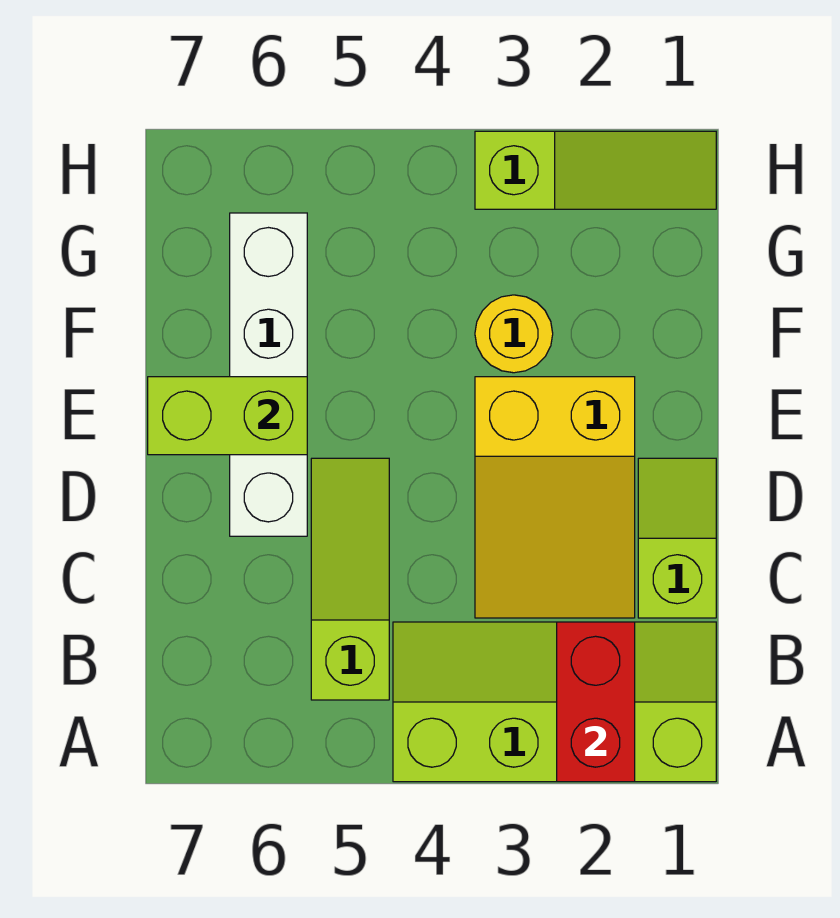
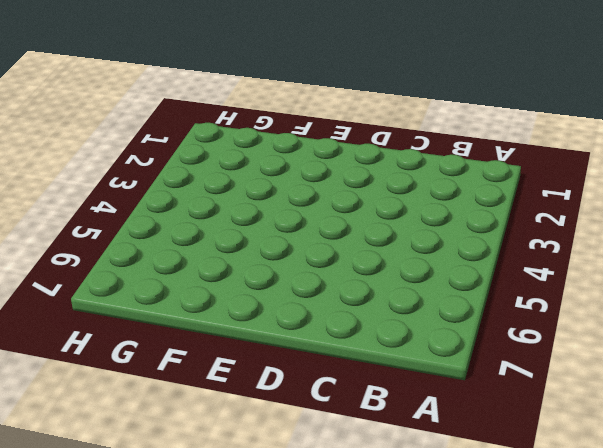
none -> lime slope A1:B4 level 1 top A
none -> lime slope B5:D5 level 1 top B

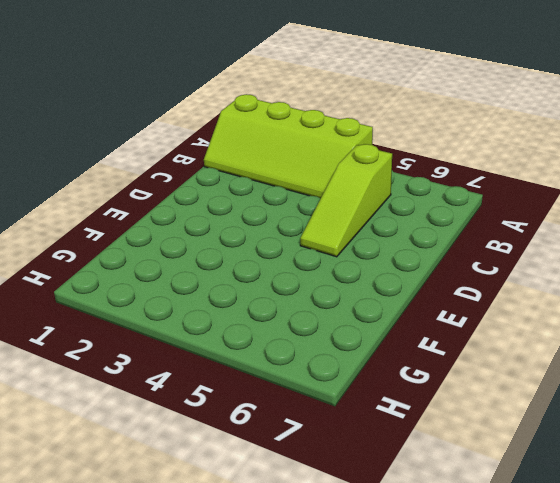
none -> lime slope C1:D1 level 1 top C
none -> yellow slope C2:E3 level 1 top E

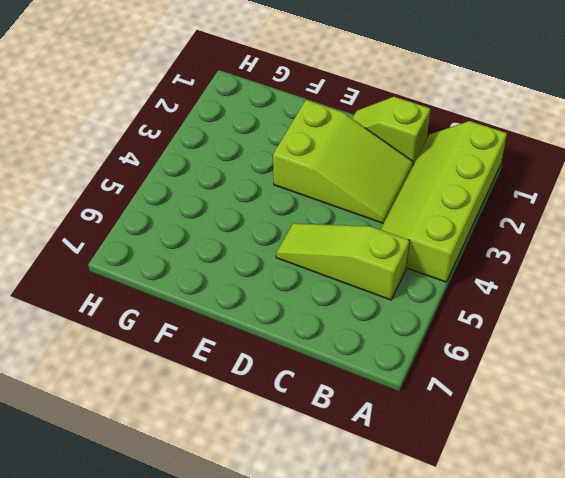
lime slope C2:E3 level 1 top E -> yellow slope C2:E3 level 1 top E
none -> white brick D6:G6 level 1
none -> yellow round brick F3 level 1

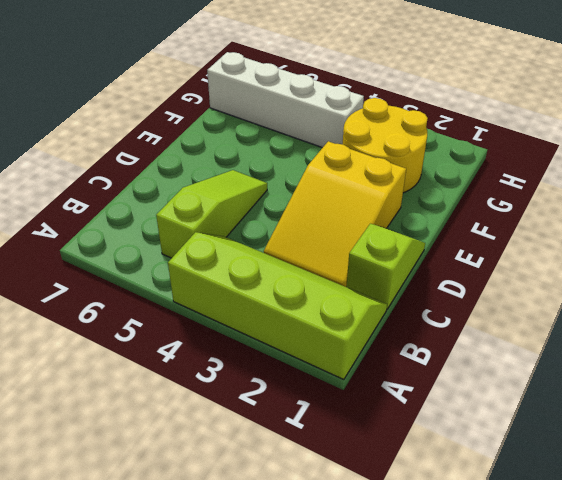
yellow round brick F2:G3 level 1 -> yellow round brick F3 level 1
white brick G4:G7 level 1 -> white brick D6:G6 level 1
none -> lime slope H1:H3 level 1 top 3
none -> red brick A2:B2 level 2

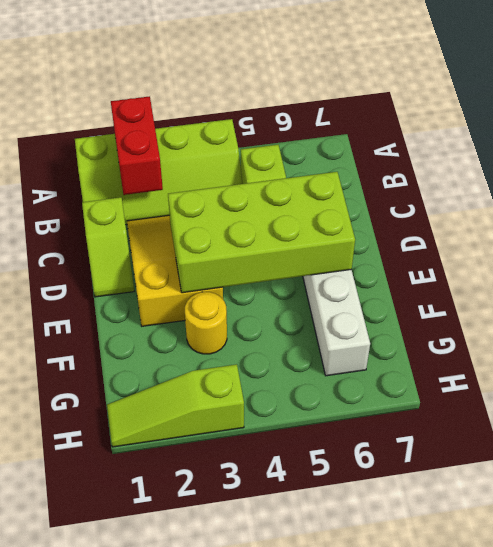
lime brick D3:E6 level 2 -> lime brick E6:E7 level 2

